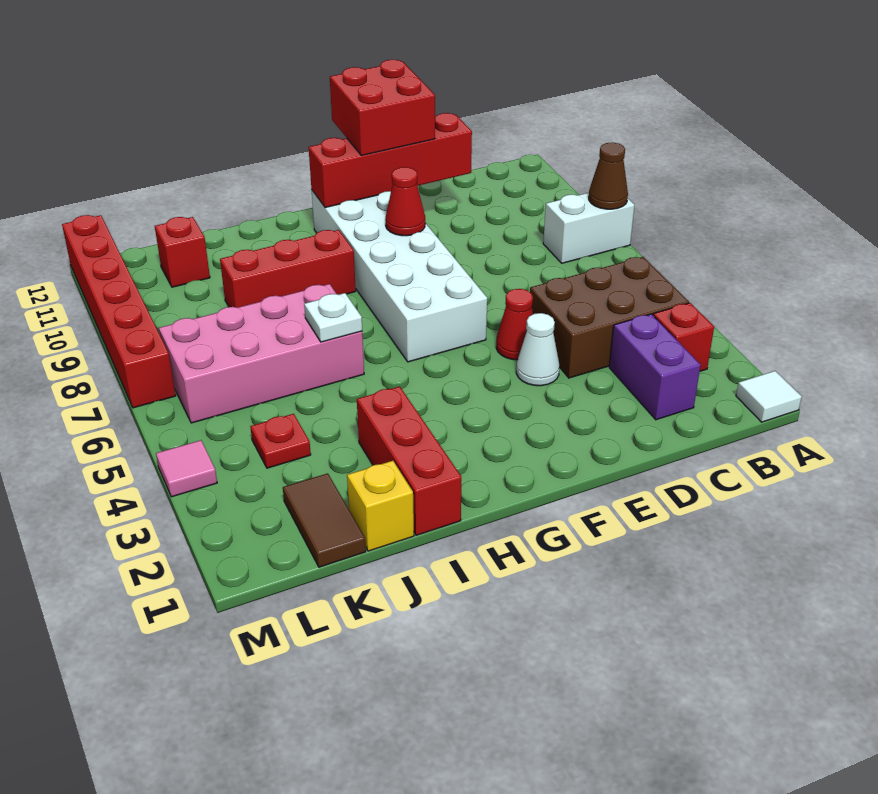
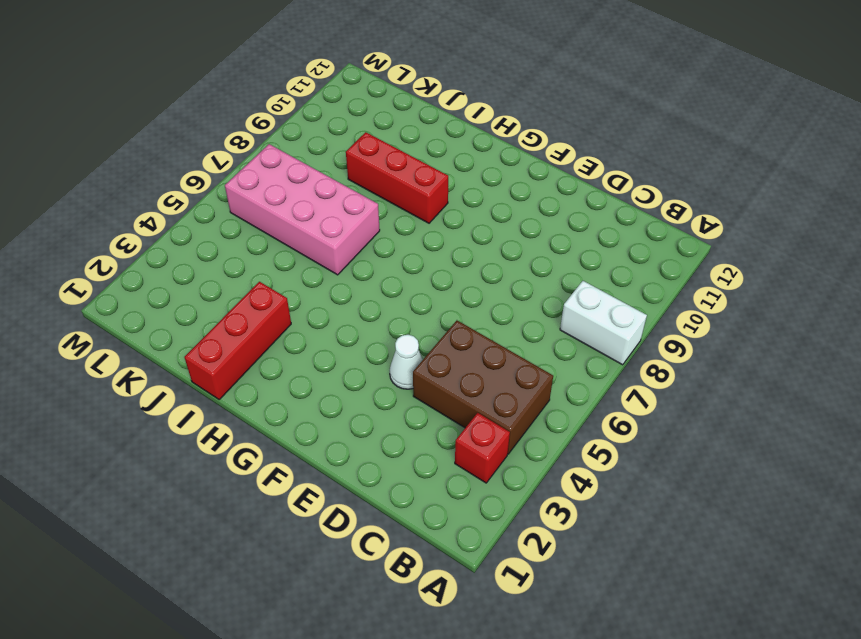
none -> white tile A1 level 1
none -> purple brick C2:C3 level 1
none -> red cone E5 level 1

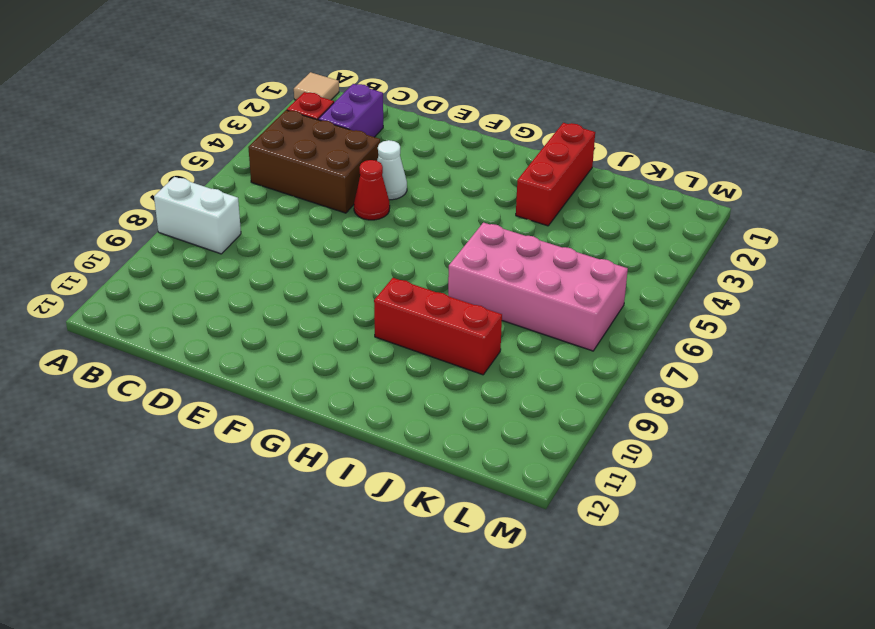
tan tile A1 level 1 -> white tile A1 level 1
none -> white brick F6:G11 level 1
none -> yellow brick J1 level 1
none -> brown tile K1:K2 level 1

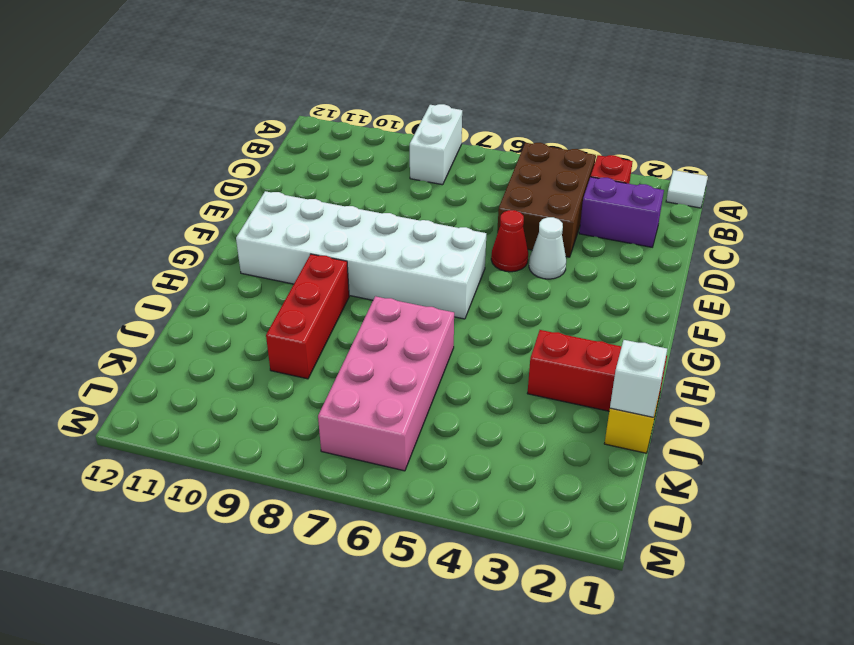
white brick J1 level 2 -> none
none -> brown tile K1:K2 level 1
none -> red plate K4 level 1
none -> red brick K11 level 1

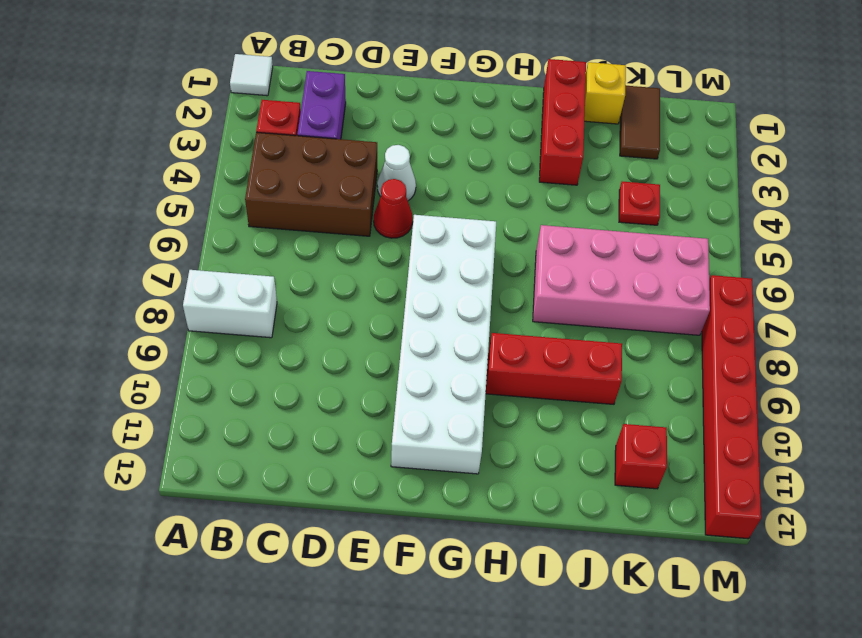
none -> pink tile M4 level 1
none -> brown cone A8 level 2
none -> red brick D11:G11 level 2

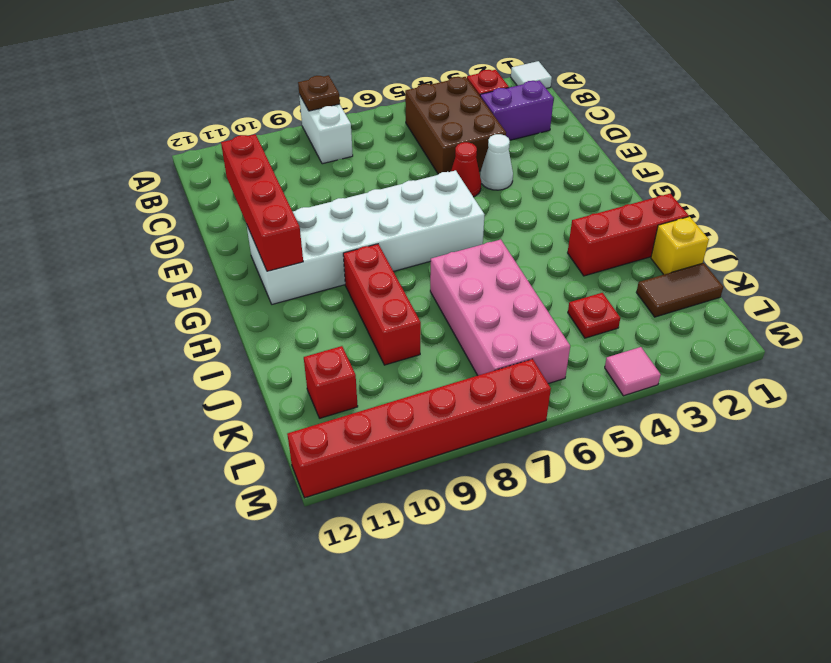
brown plate A8 level 2 -> brown cone A8 level 2
none -> red cone F9 level 2
none -> white plate I6 level 2
none -> red brick E11:F12 level 3

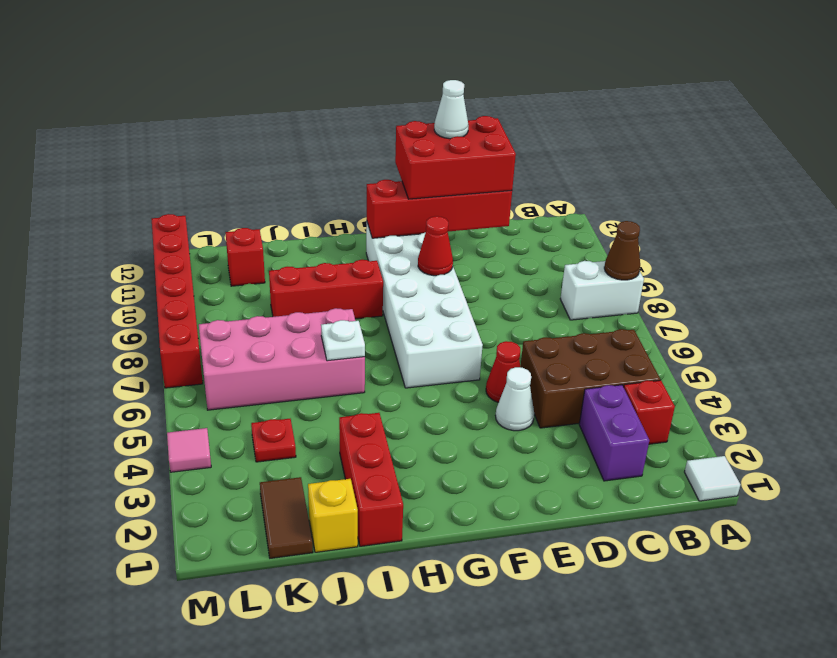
red brick D11:F12 level 3 -> red brick E11:F12 level 3
white cone E12 level 4 -> none

